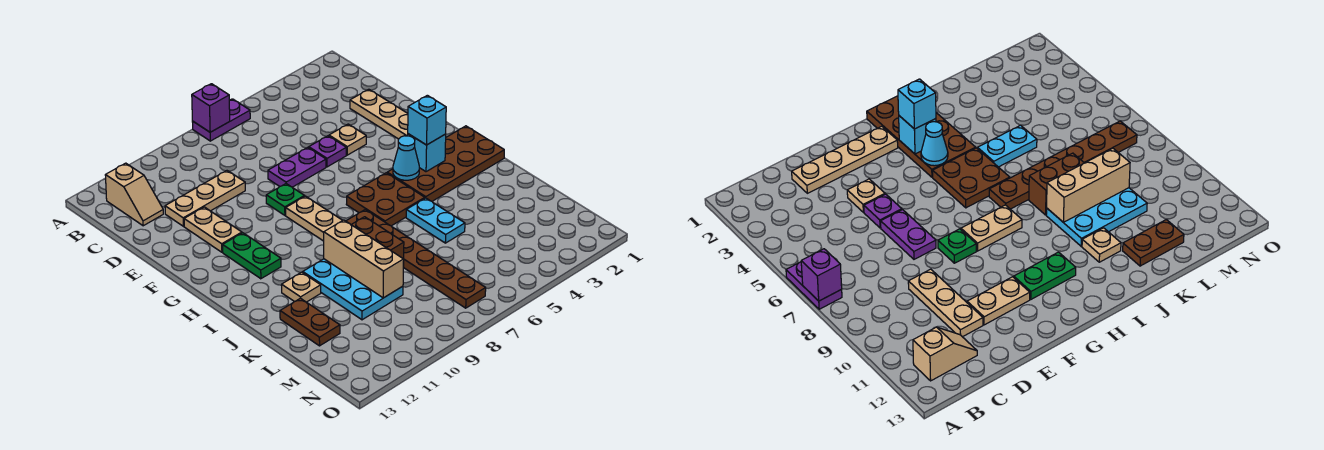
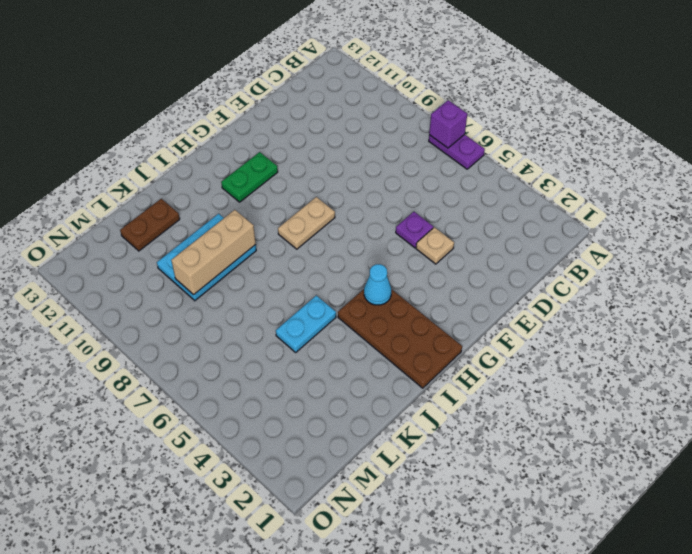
none -> tan slope B12:C12 level 1 top B
none -> tan plate D2:G2 level 1
none -> tan plate D9:D11 level 1

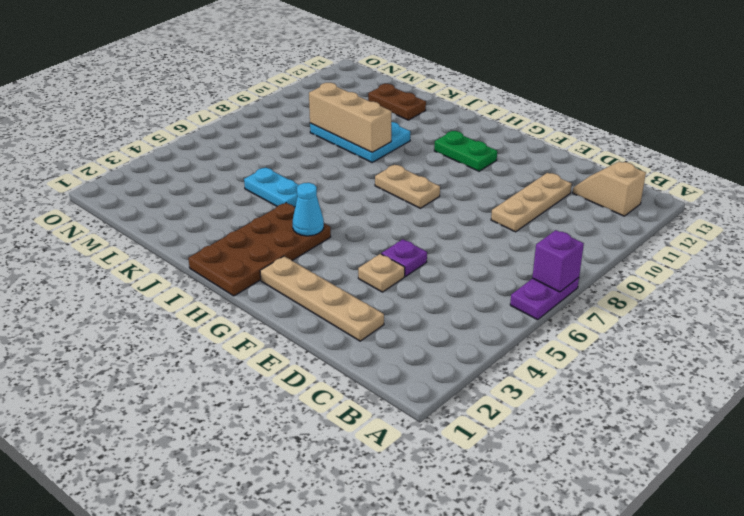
none -> purple plate E6:E7 level 1
none -> tan plate E11:F11 level 1
none -> green plate F8 level 1

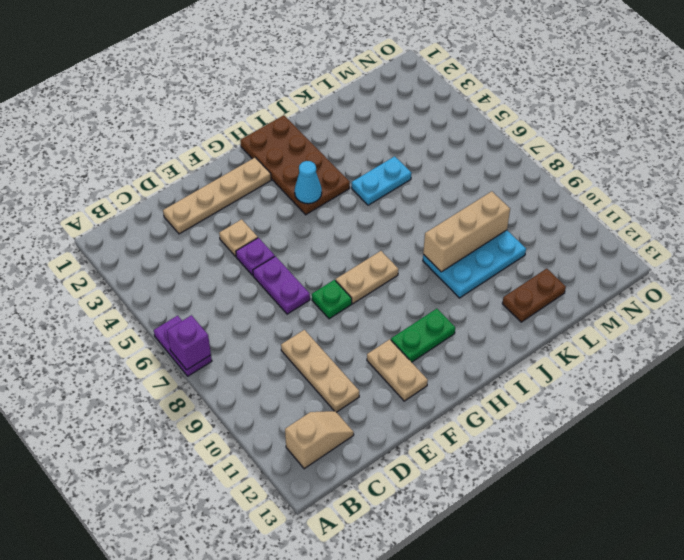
tan plate F11:F12 level 1 -> tan plate E11:F11 level 1
none -> brown plate H5:I6 level 1
none -> brown plate I7:N7 level 1
none -> brown brick J8:K8 level 1

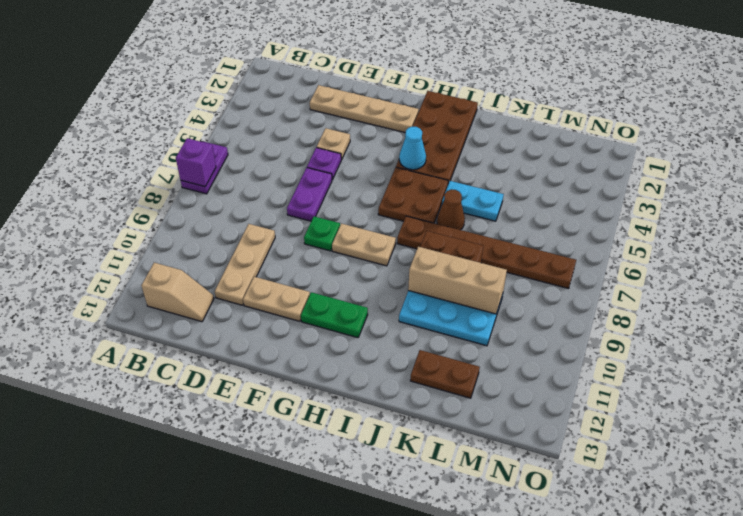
brown cone J6 level 1 -> none
none -> tan plate J11 level 1
none -> cyan brick H3 level 2
none -> cyan brick H3 level 3

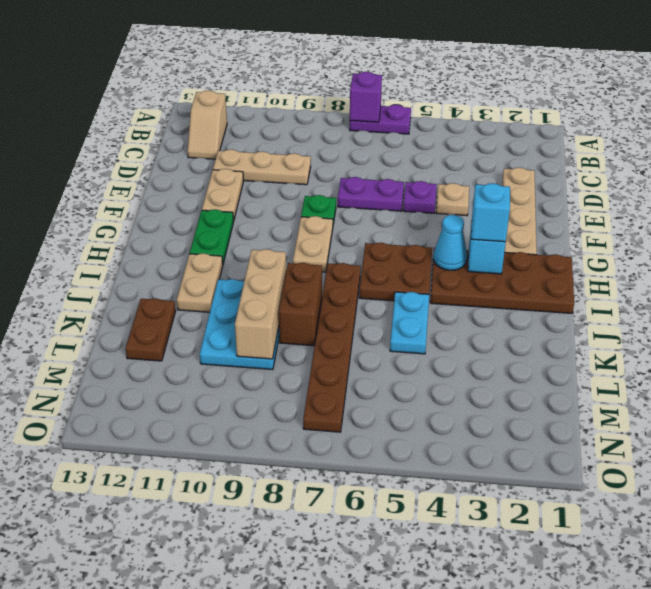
tan plate I11:J11 level 1 -> tan plate J11 level 1

